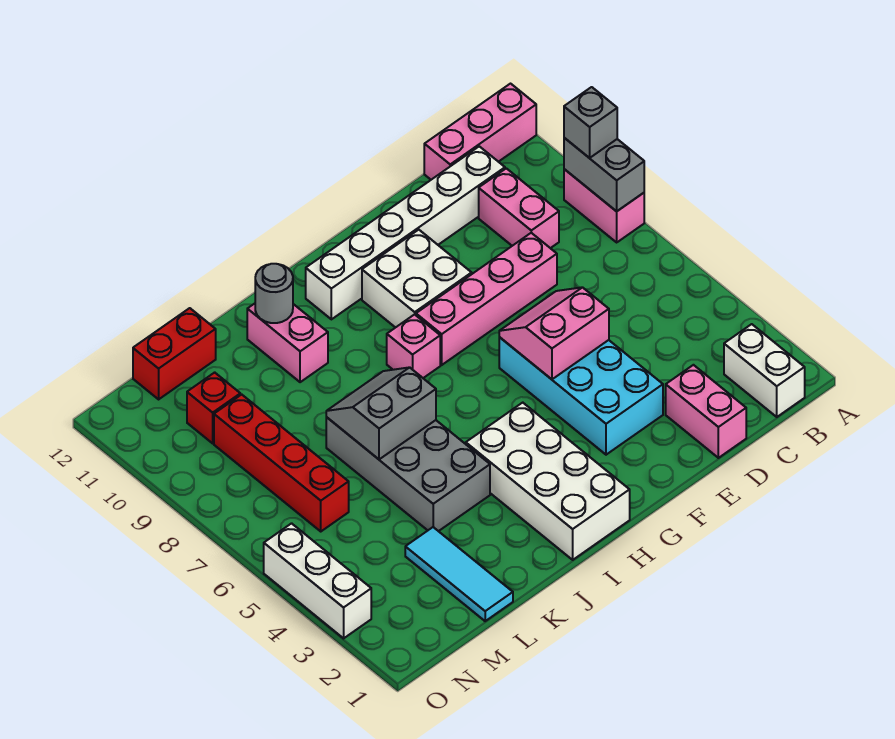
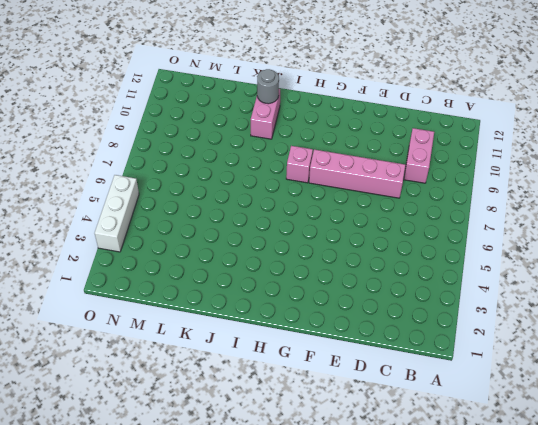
none -> pink brick A8:A9 level 1
none -> pink brick A12:C12 level 1
none -> white brick B1:B2 level 1

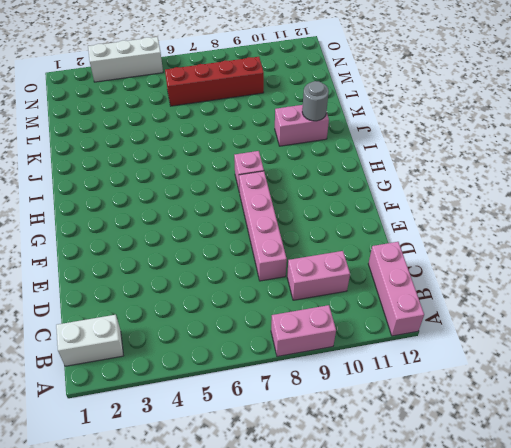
none -> white brick C11:H11 level 1
none -> pink brick D1:D2 level 1
none -> cyan brick E3:F6 level 1

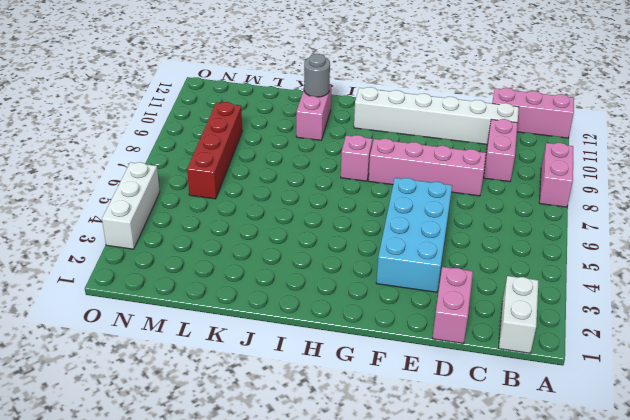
none -> white brick F9:G10 level 1
none -> white brick H1:I4 level 1
none -> grey brick J4:K7 level 1

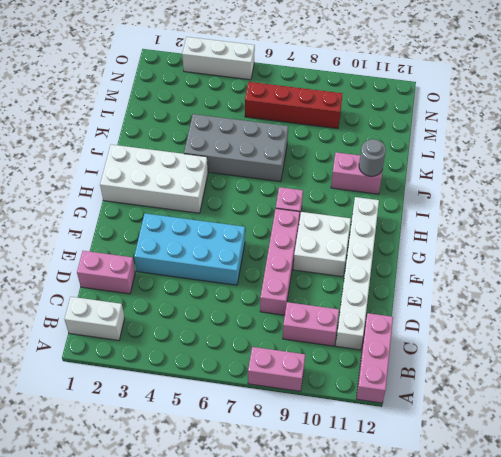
none -> cyan tile L1:L3 level 1
none -> red brick L12:M12 level 1
none -> red brick M10 level 1

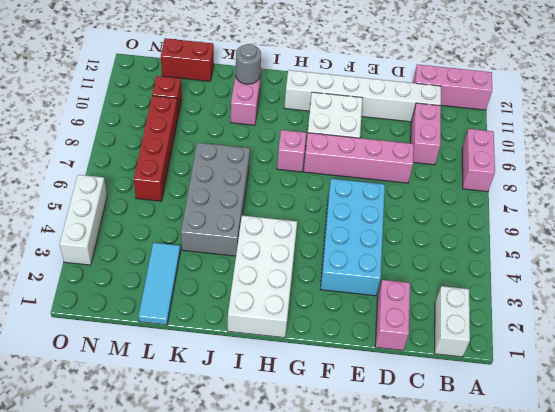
none -> grey brick A8:A9 level 2
none -> pink slope E5:F6 level 2 top 5
none -> grey slope J6:K7 level 2 top 6

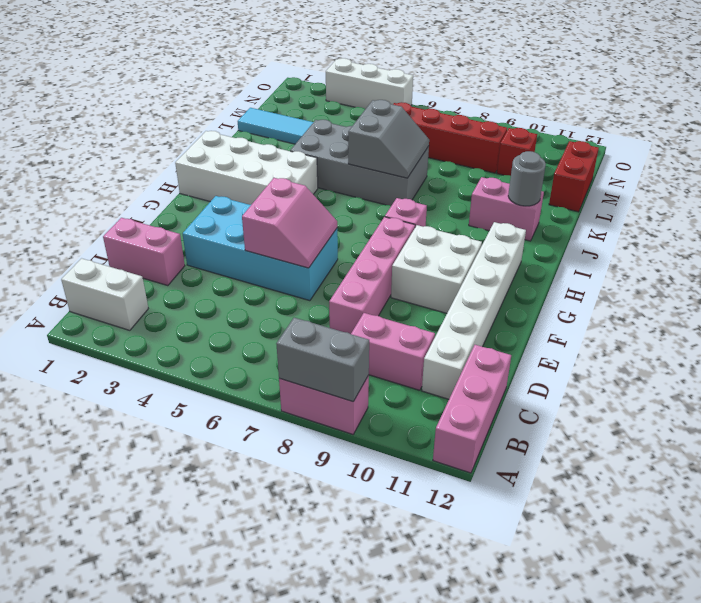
none -> grey brick A9 level 3

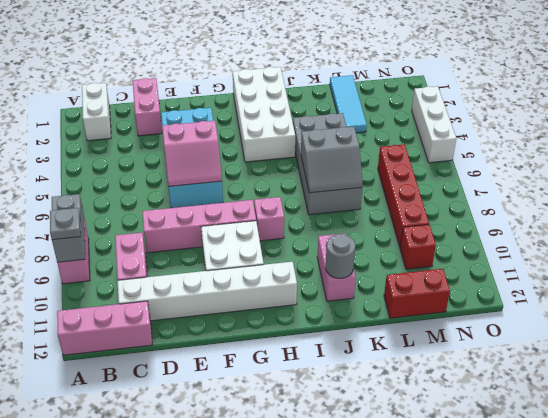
grey plate A9 level 3 -> grey brick A9 level 3

